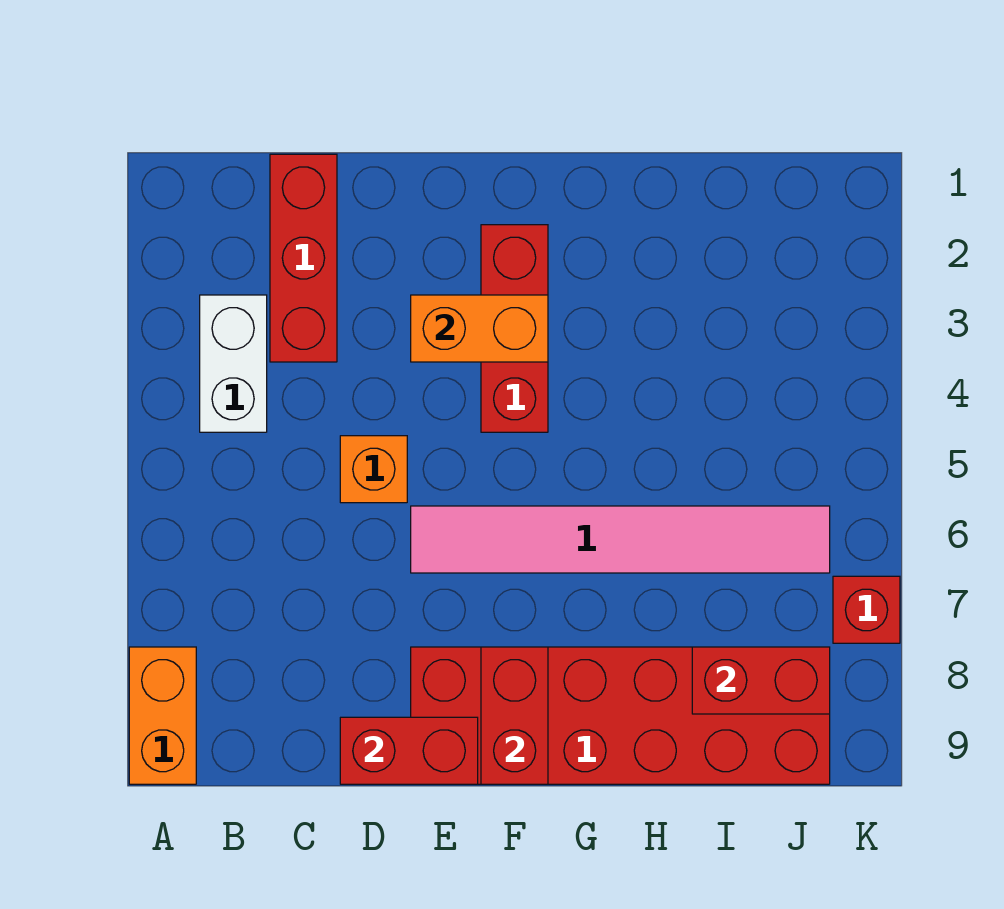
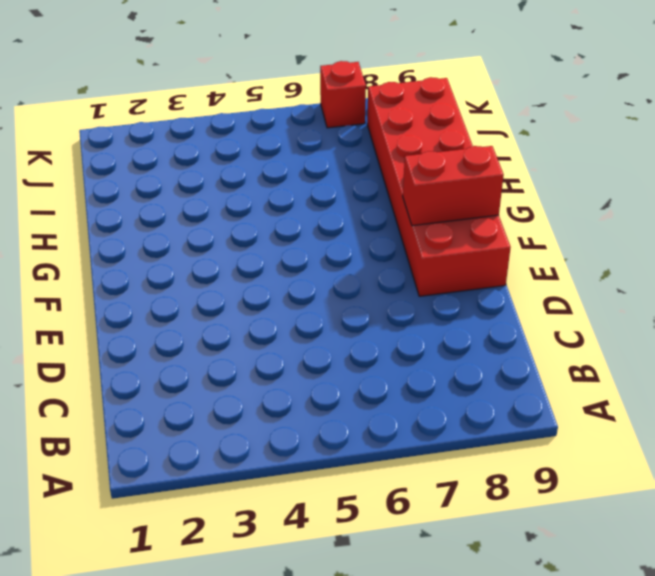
none -> orange brick A8:A9 level 1
none -> white brick B3:B4 level 1
none -> red brick C1:C3 level 1

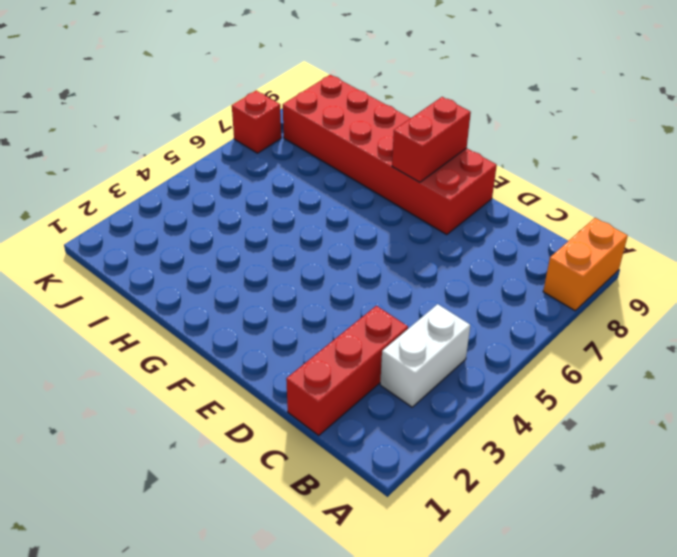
none -> orange brick D5 level 1
none -> pink tile E6:J6 level 1
none -> red brick F2:F4 level 1

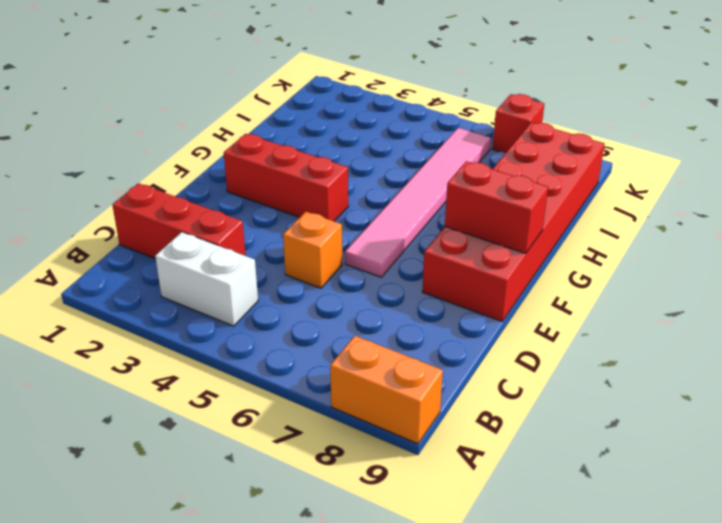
none -> red brick D9:E9 level 2
none -> orange brick E3:F3 level 2
none -> red brick I8:J8 level 2

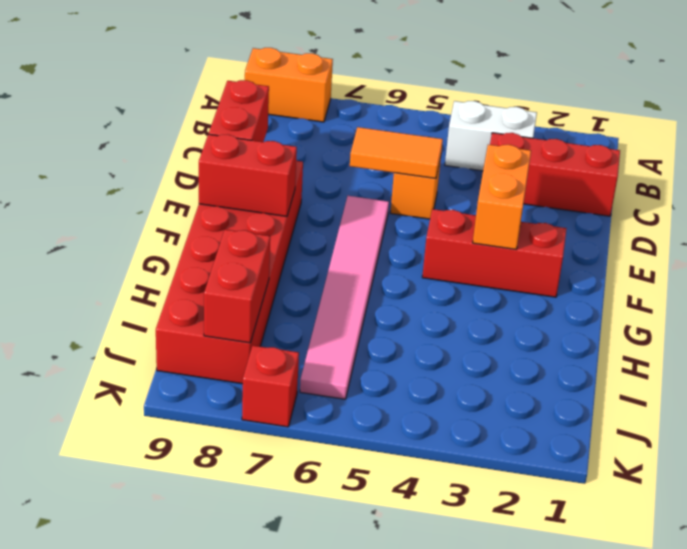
orange tile D5:D6 level 2 -> none

